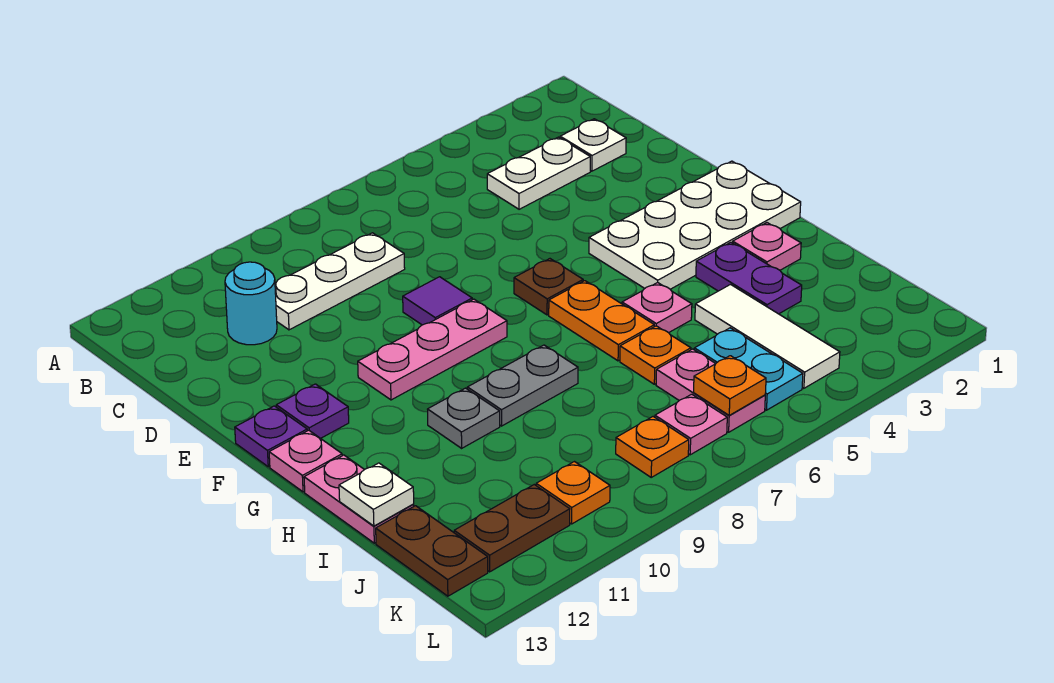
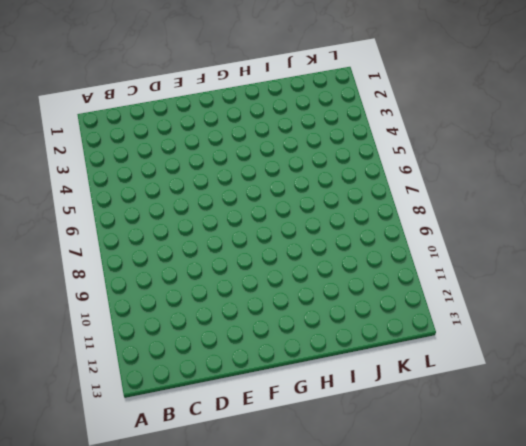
none -> white plate C2 level 1
none -> white plate C3:C4 level 1
none -> white plate C8:C10 level 1

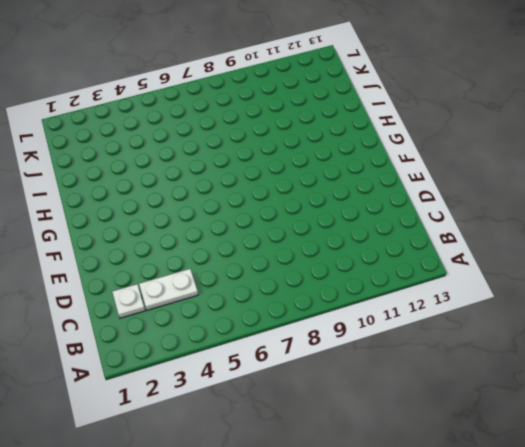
none -> white plate C8:C10 level 1
none -> cyan round brick C11 level 1
none -> purple tile E8 level 1

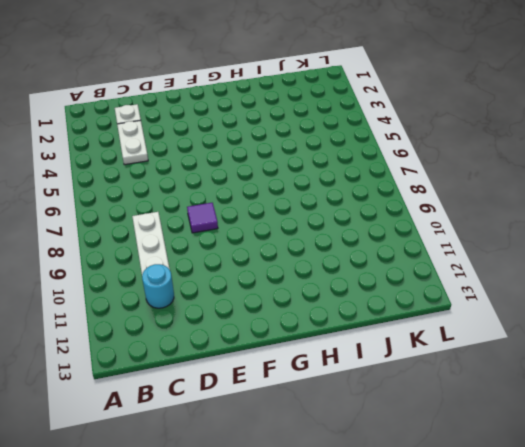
none -> white plate F1:G4 level 1
none -> brown plate F6 level 1
none -> pink plate F8:F10 level 1

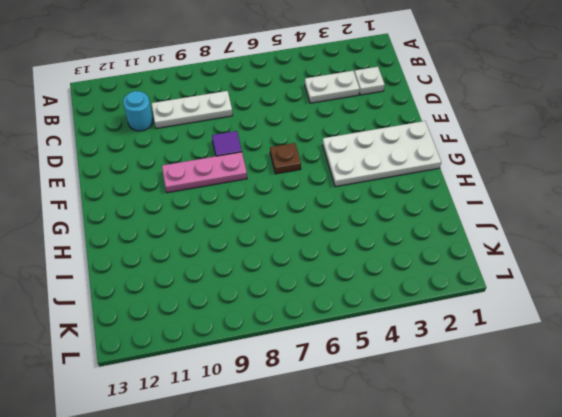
none -> purple plate F12 level 1
none -> purple plate F13 level 1
none -> orange plate G6:H6 level 1

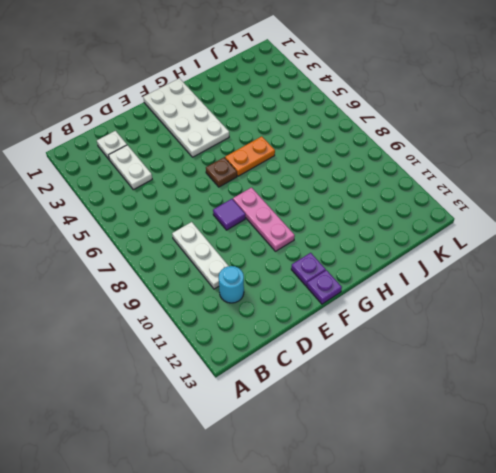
none -> pink plate G13 level 1
none -> pink plate H2 level 1
none -> purple plate H3:I3 level 1

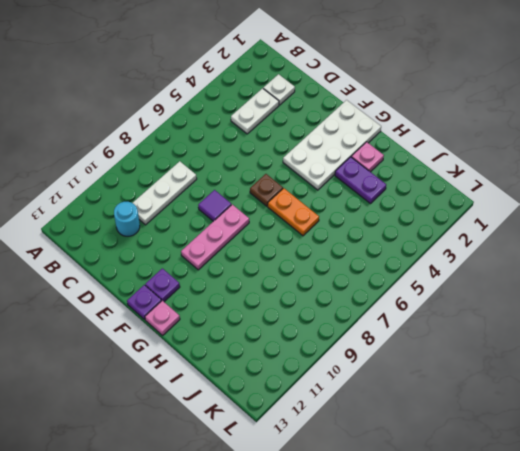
none -> pink plate H5 level 1
none -> grey plate H8:H9 level 1
none -> grey plate H10 level 1

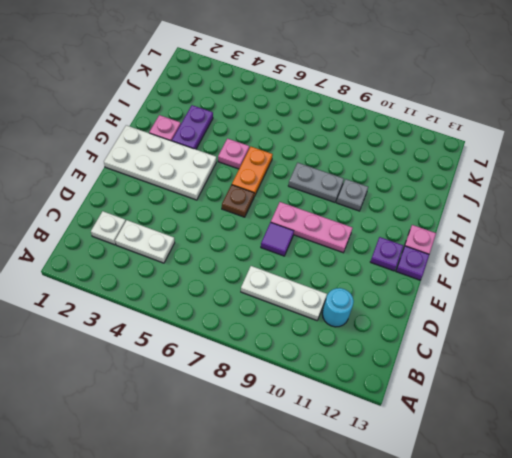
none -> pink plate H13:I13 level 1
none -> white tile I4:K4 level 1
none -> orange plate I6 level 1

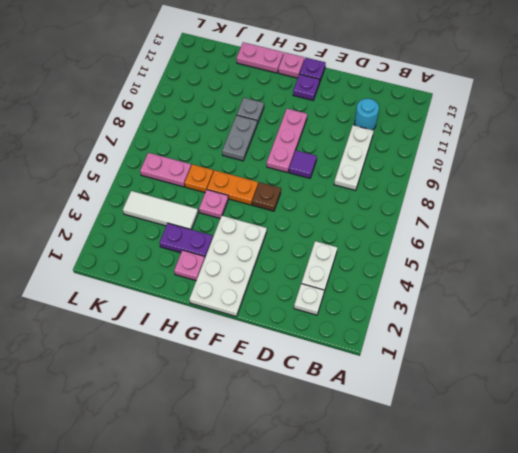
none -> cyan plate J5:K5 level 1
none -> brown plate J13:K13 level 1
none -> pink plate K7 level 1

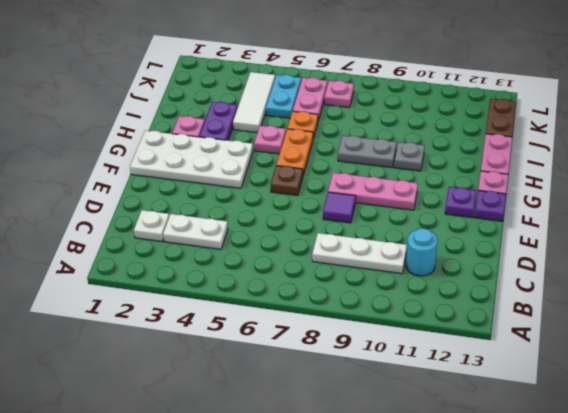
none -> orange plate K8 level 1
none -> orange plate K10 level 1
none -> brown plate K11:K12 level 1

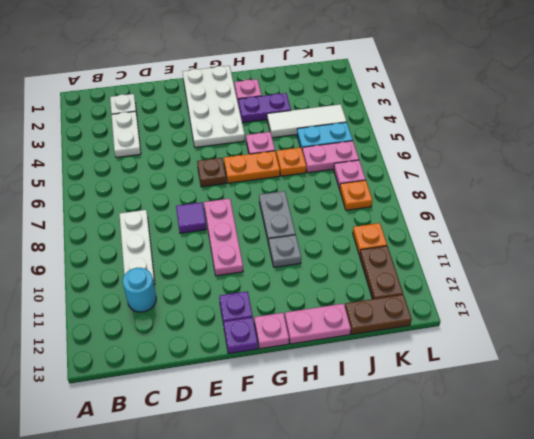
none -> white plate I13 level 2
none -> orange plate K6 level 2

